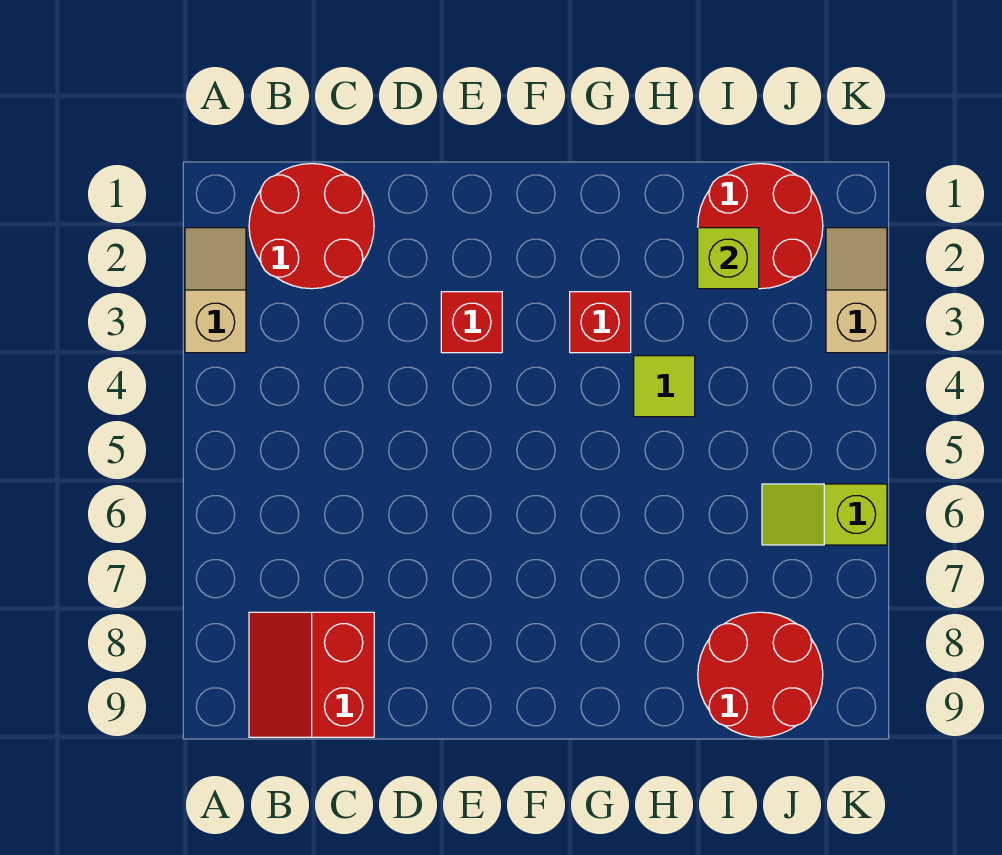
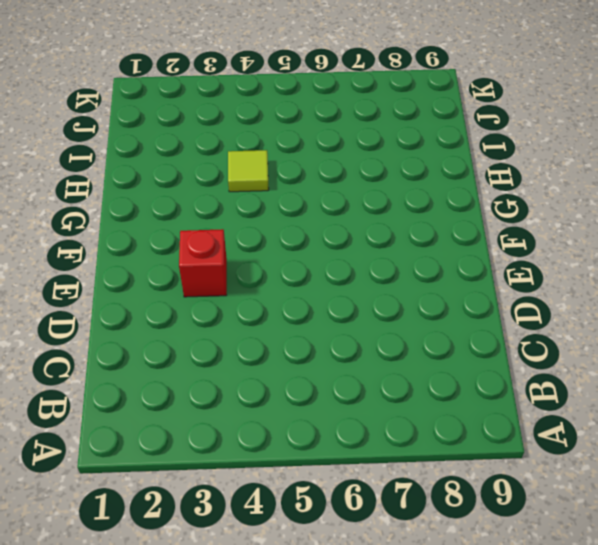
none -> tan slope A2:A3 level 1 top 3
none -> red round brick B1:C2 level 1

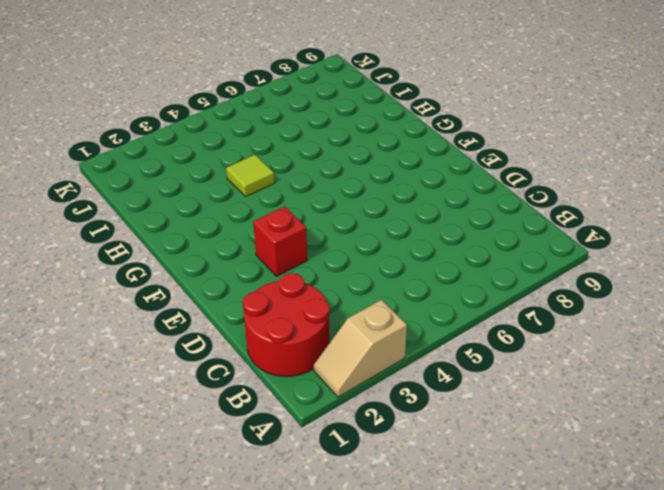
none -> red slope B8:C9 level 1 top C
none -> red brick G3 level 1

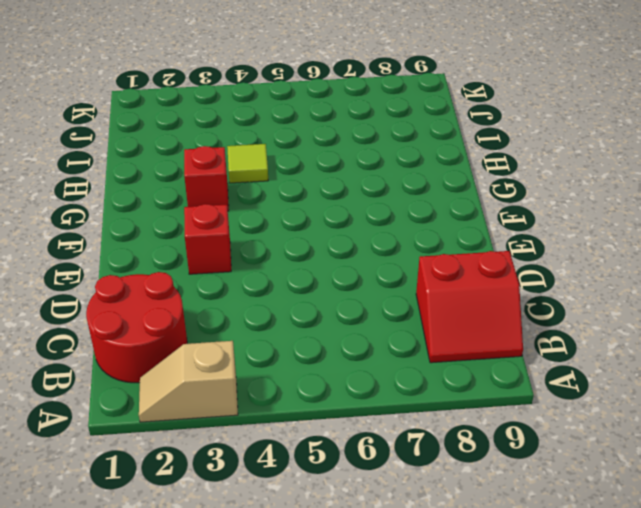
none -> red round brick I1:J2 level 1
none -> red round brick I8:J9 level 1

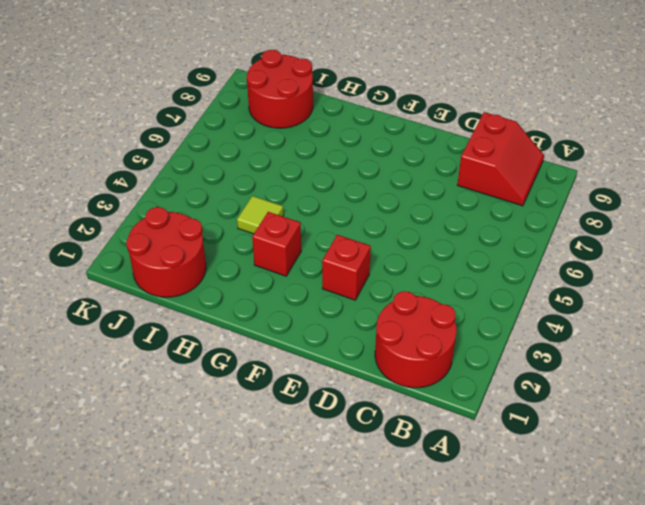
none -> tan slope A2:A3 level 1 top 3
none -> lime slope J6:K6 level 1 top K

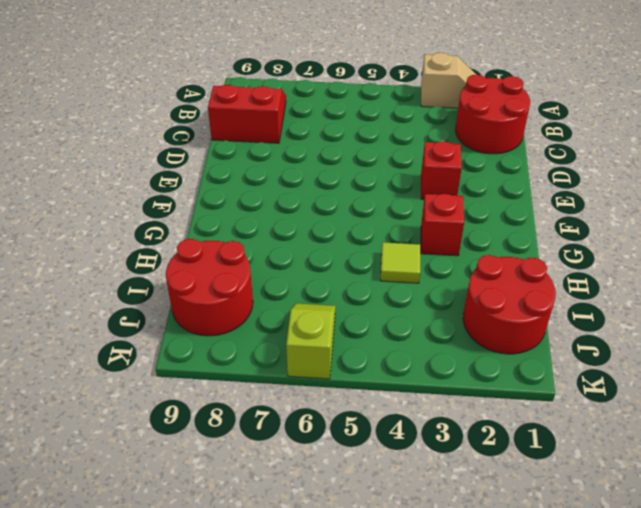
none -> tan slope K2:K3 level 1 top 3
none -> lime brick I2 level 2

